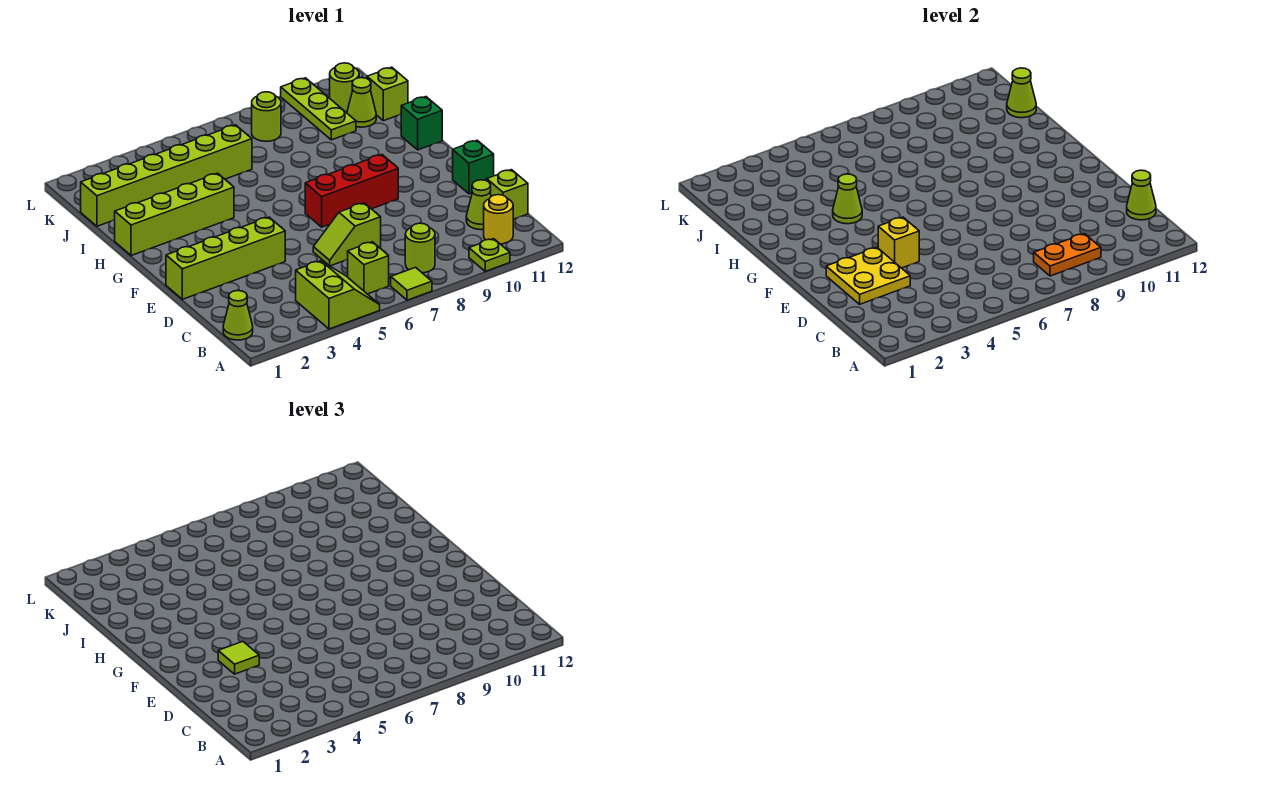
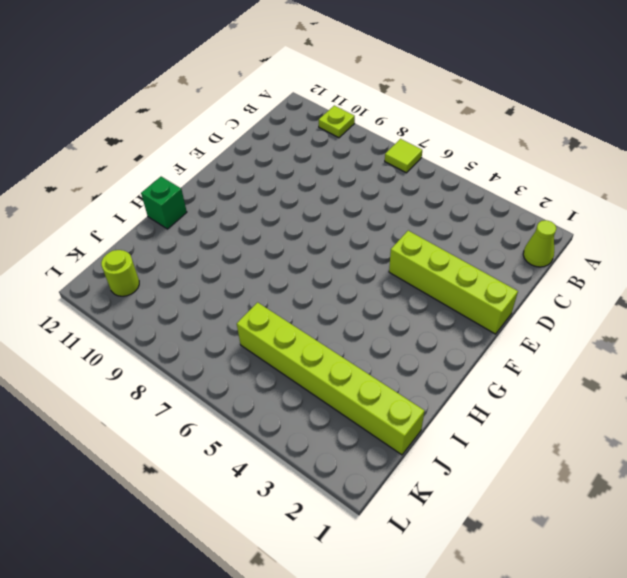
none -> lime slope A4:B5 level 1 top 4
none -> lime brick B6 level 1
none -> lime round brick B8 level 1

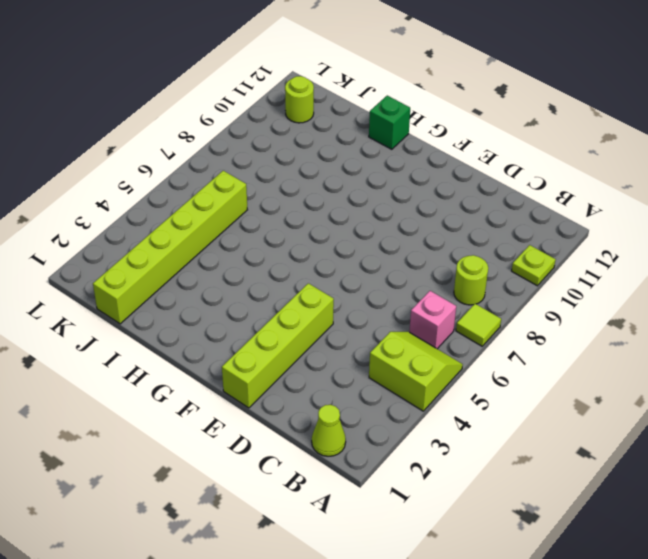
pink brick B6 level 1 -> lime brick B6 level 1
none -> yellow round brick B11 level 1
none -> lime cone C11 level 1
none -> lime brick C12 level 1

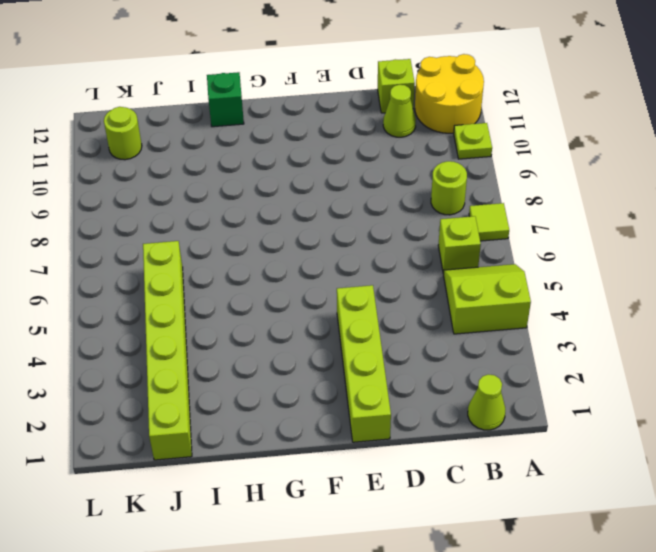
yellow round brick A11:B12 level 1 -> yellow round brick B11 level 1
none -> lime slope D6:D7 level 1 top 7
none -> green brick E12 level 1
none -> red brick F7:F9 level 1

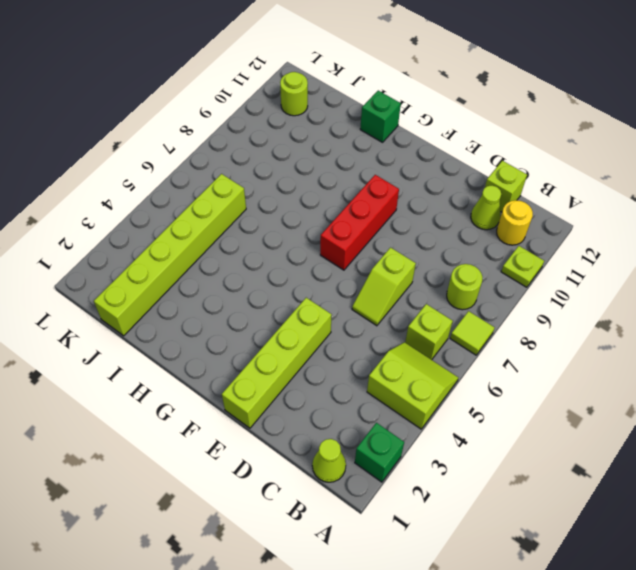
green brick A2 level 1 -> green brick E12 level 1
none -> lime brick H1:H4 level 1
none -> lime plate J10:L10 level 1
none -> lime cone J11 level 1

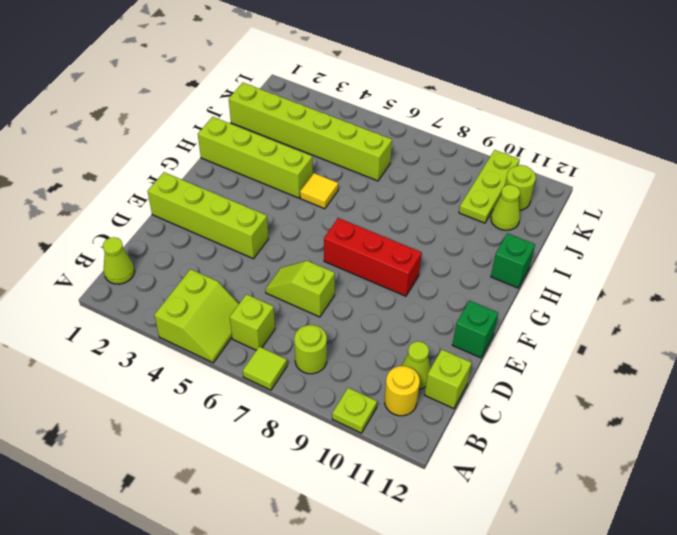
yellow tile H5 level 1 -> none
none -> lime brick J12 level 1
none -> lime round brick K8 level 1
none -> orange plate B8:B9 level 2

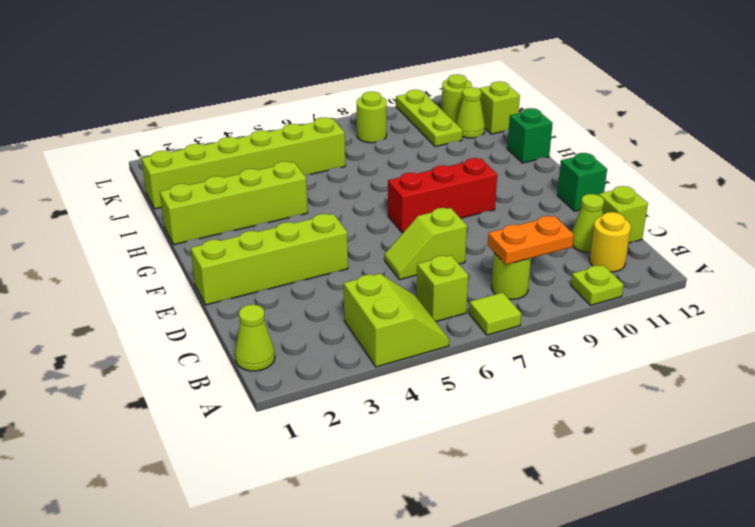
none -> lime cone C12 level 2
none -> yellow plate D2:E3 level 2
none -> yellow brick E4 level 2

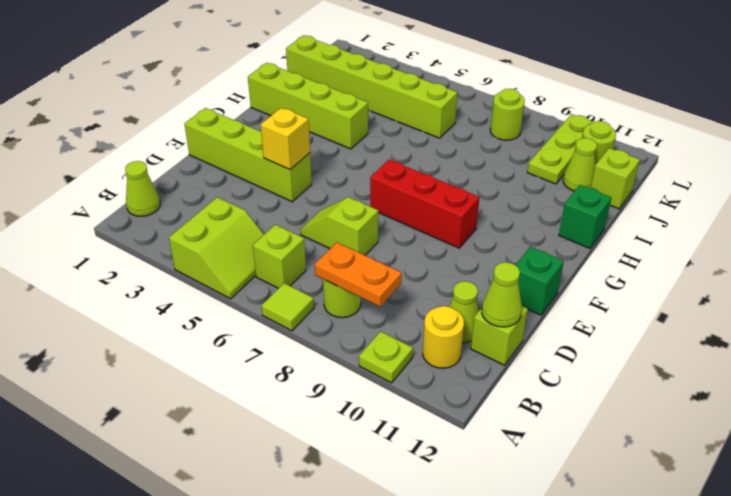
none -> yellow plate D2:E3 level 2
none -> lime cone H4 level 2
none -> lime cone J12 level 2

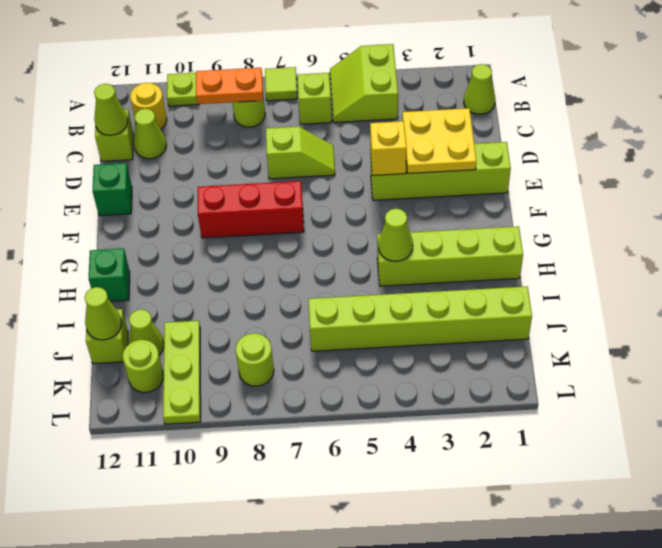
none -> lime tile E3 level 3

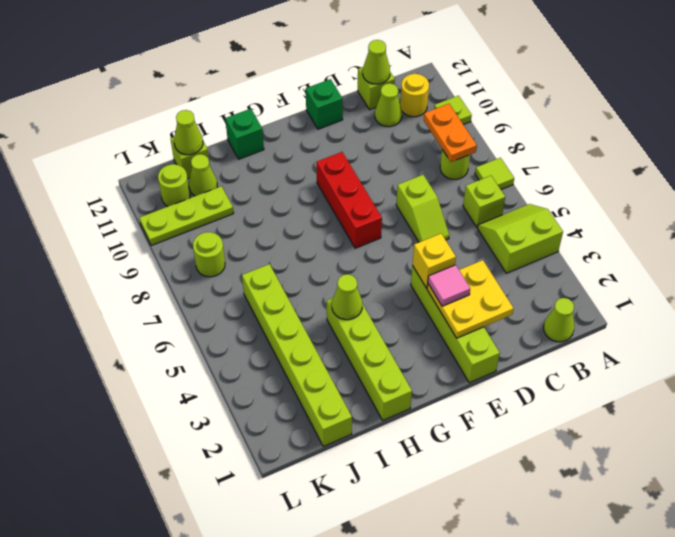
pink tile E3 level 3 -> lime tile E3 level 3

